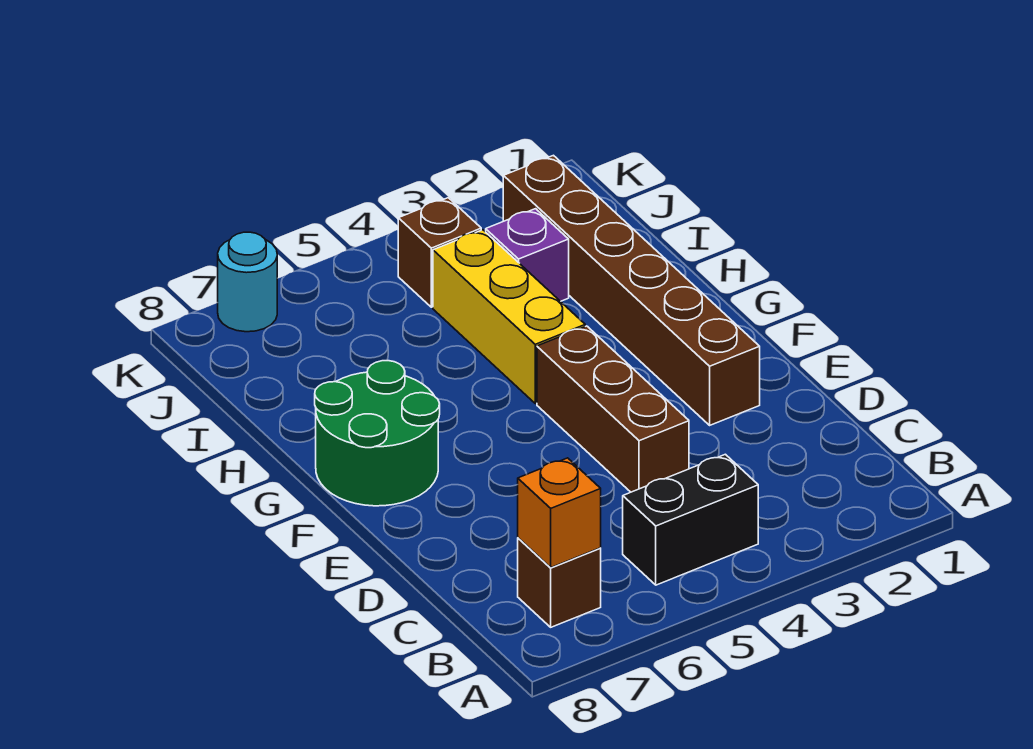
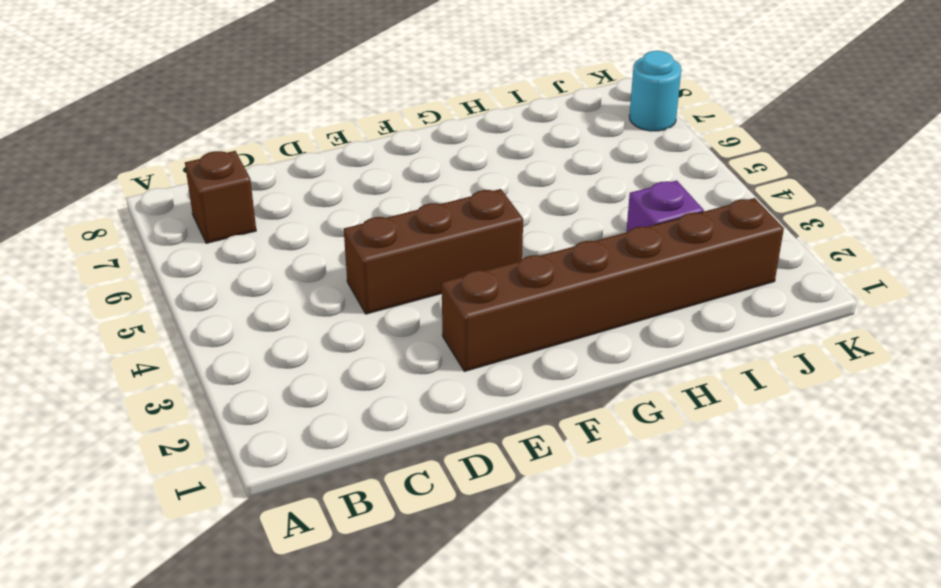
none -> black brick B4:B5 level 1
none -> green round brick F7:G8 level 1

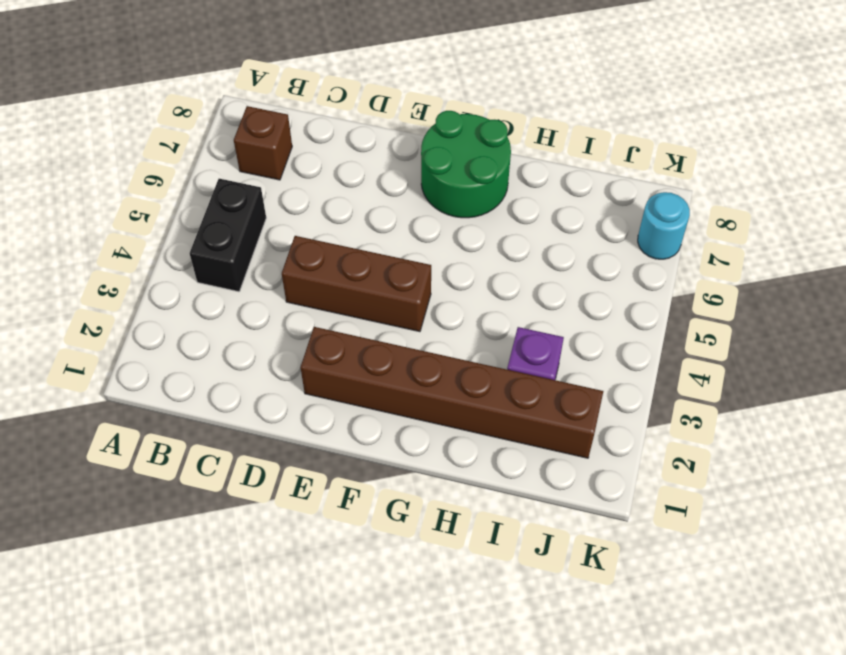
none -> yellow brick G4:I4 level 1
none -> brown brick J4 level 1

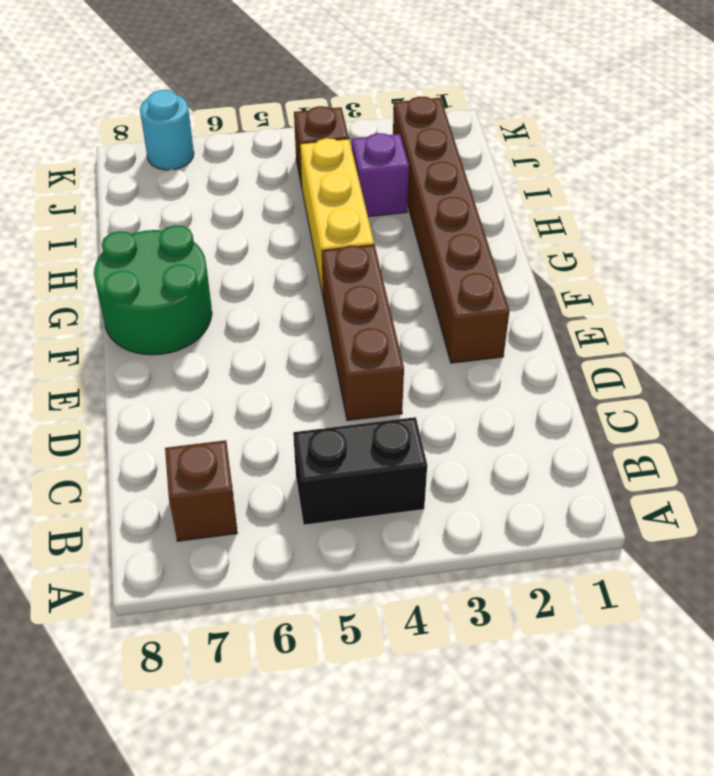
none -> orange brick B7 level 2

